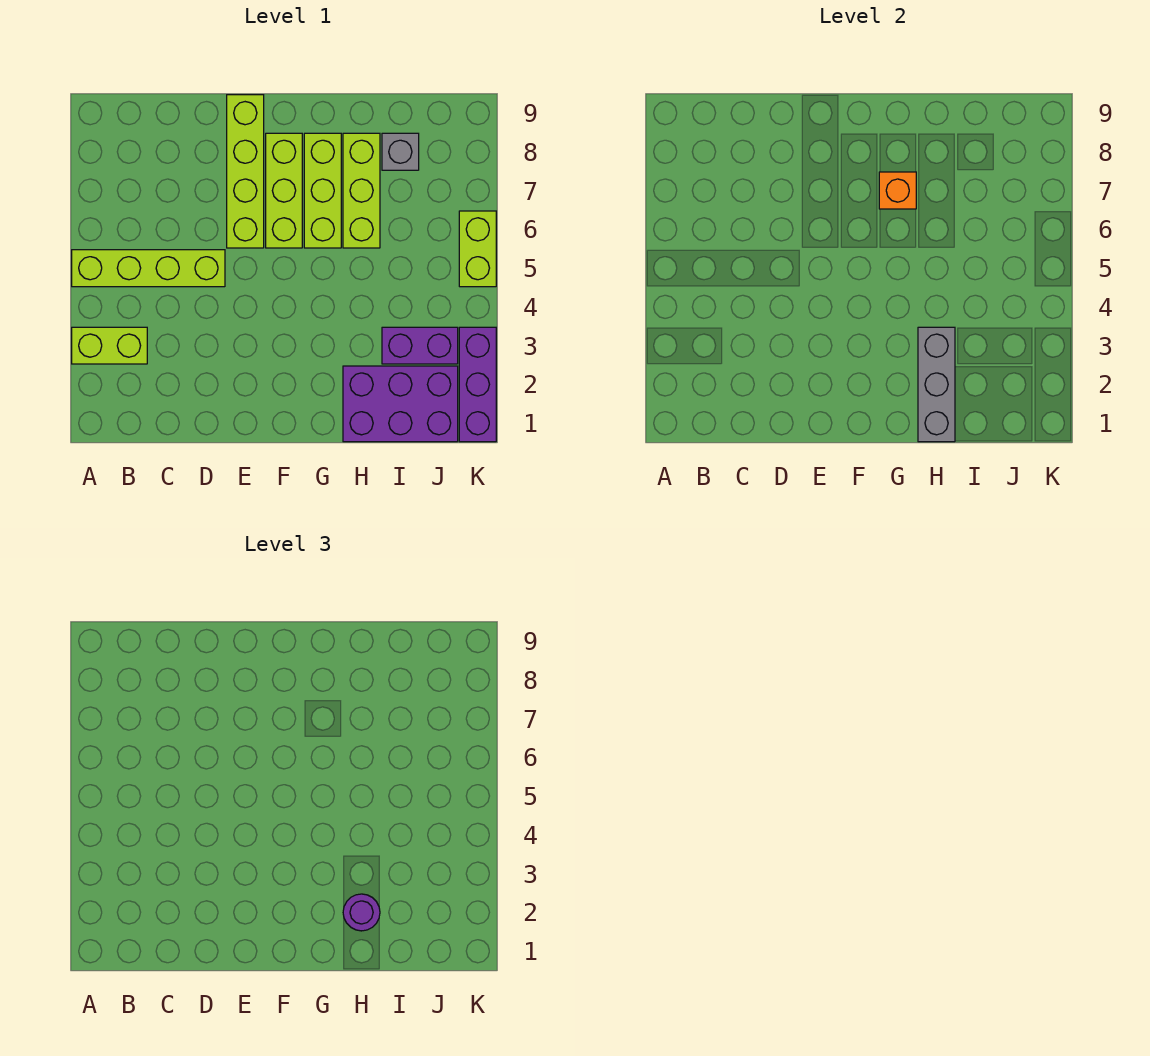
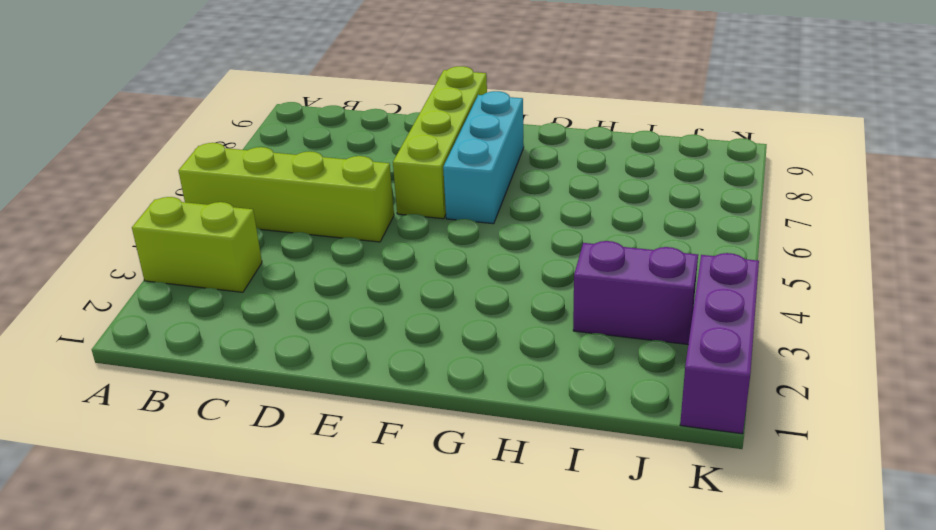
cyan brick F6:F8 level 1 -> lime brick F6:F8 level 1
none -> lime brick G6:G8 level 1
none -> purple brick H1:J2 level 1
none -> lime brick H6:H8 level 1

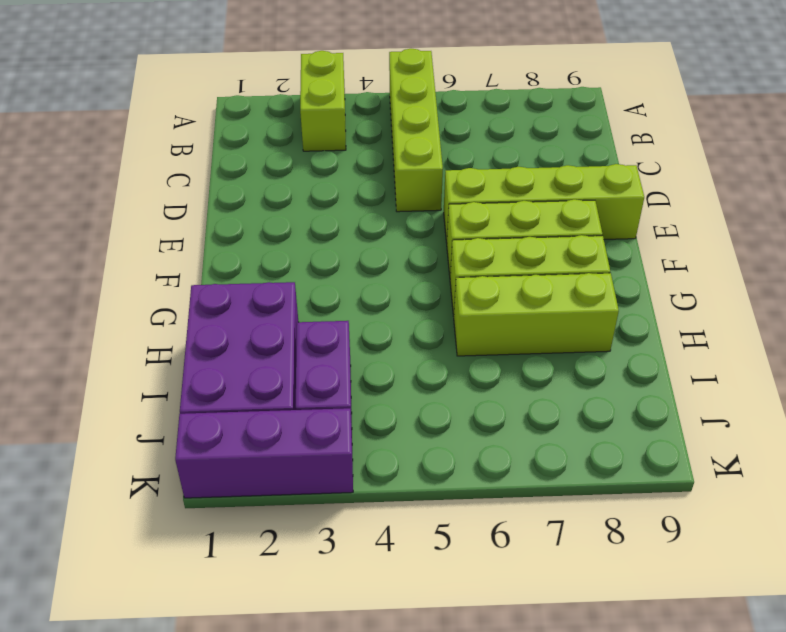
none -> grey brick I8 level 1
none -> lime brick K5:K6 level 1
none -> orange brick G7 level 2

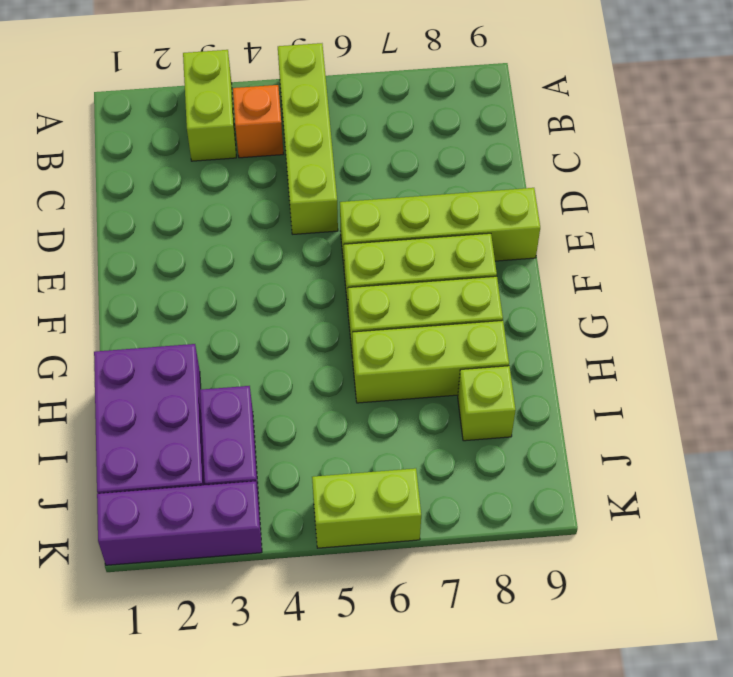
orange brick B4 level 1 -> orange brick G7 level 2
lime brick I8 level 1 -> grey brick I8 level 1
none -> grey brick H1:H3 level 2
none -> purple round brick H2 level 3

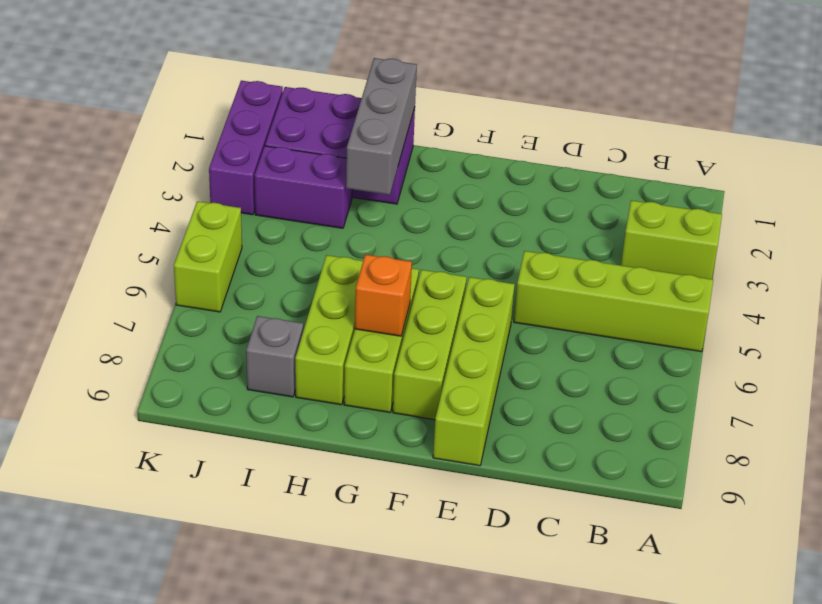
none -> purple round brick H2 level 3

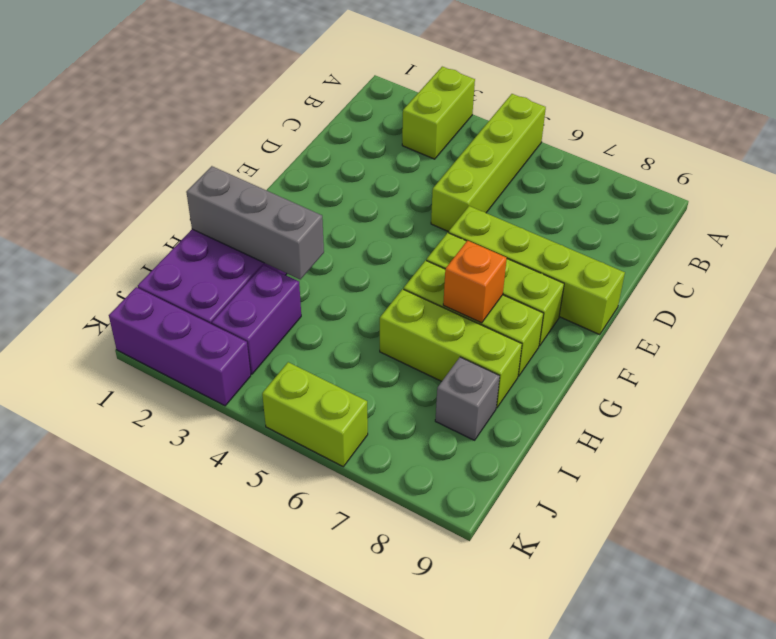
none -> purple round brick H2 level 3

